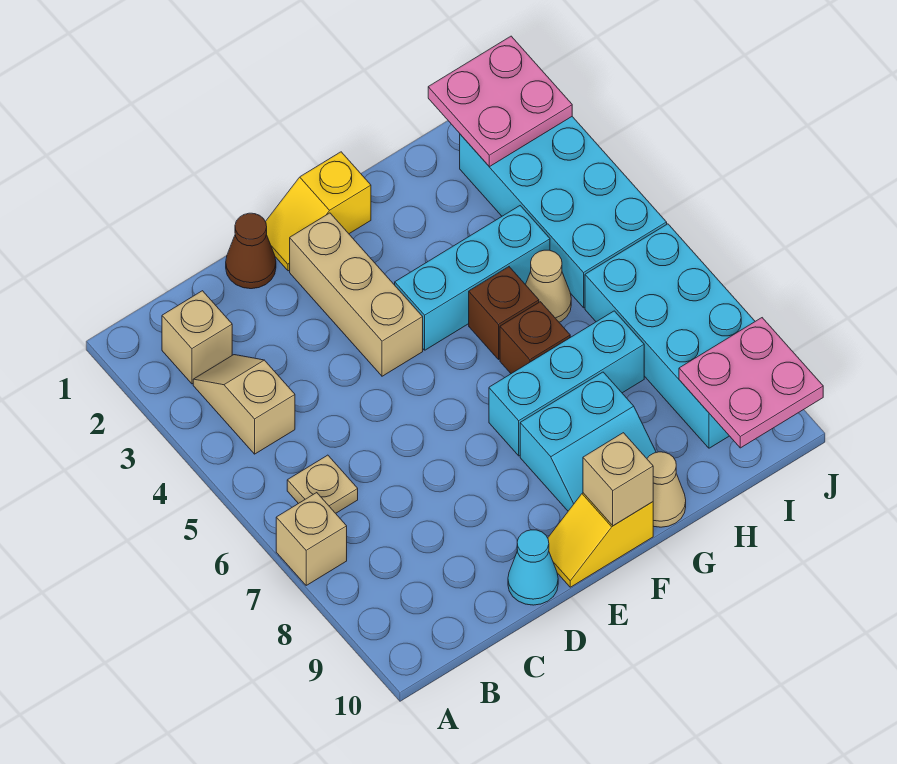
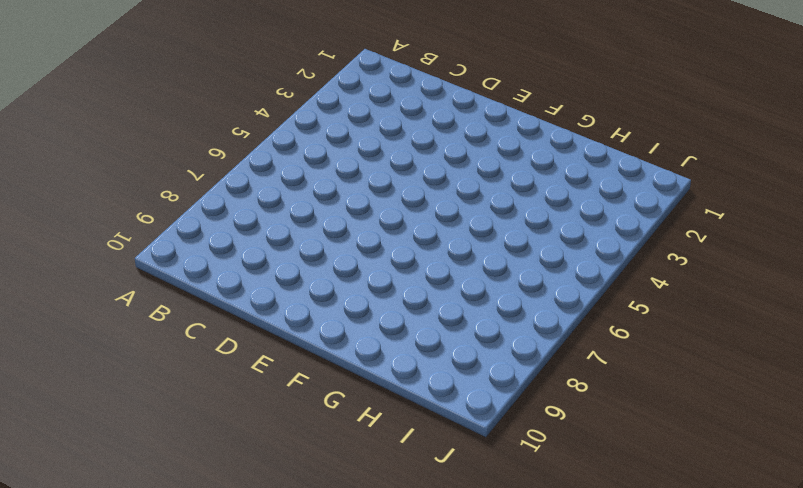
none -> tan brick A7 level 1
none -> tan brick B2 level 1
none -> tan slope B3:B4 level 1 top 4

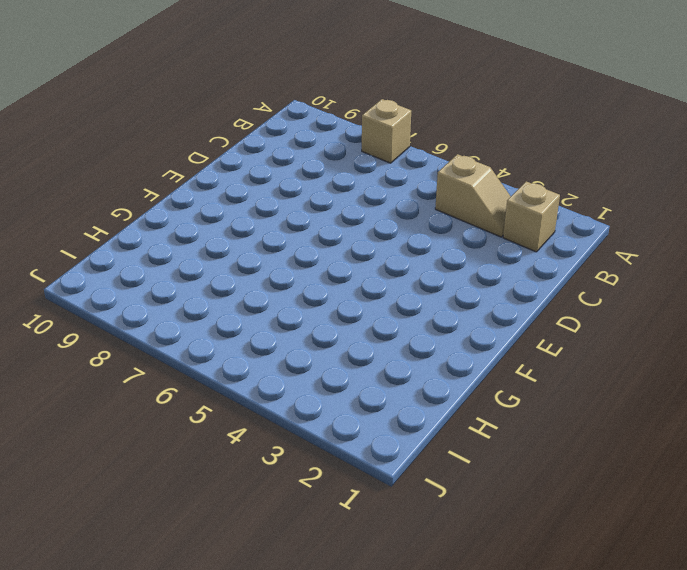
none -> tan plate B6 level 1
none -> brown cone D1 level 1
none -> cyan cone D10 level 1

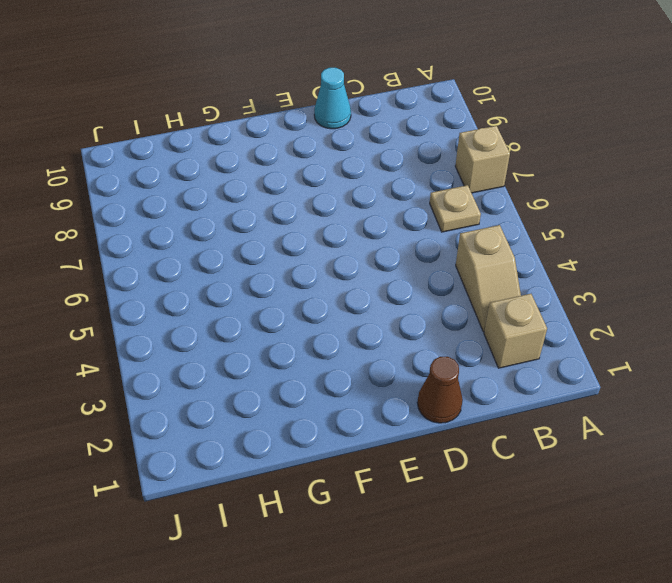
none -> yellow slope E1:F1 level 1 top F
none -> tan brick E2:E4 level 1
none -> yellow slope E10:F10 level 1 top F

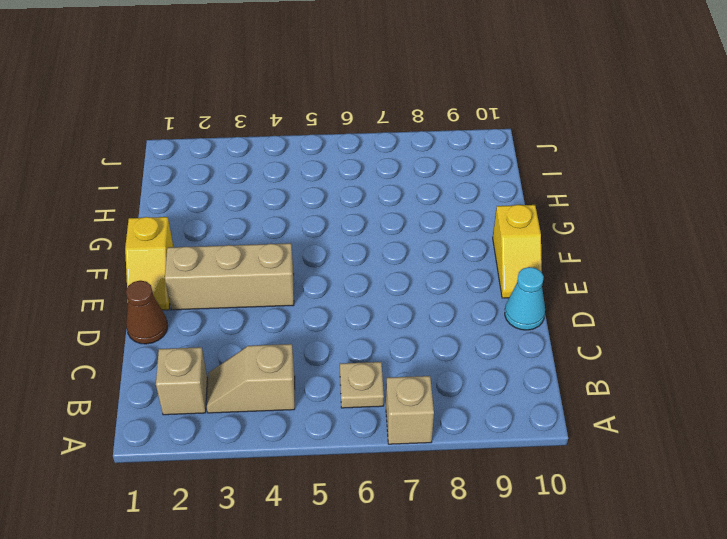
none -> cyan brick F4:H4 level 1
none -> cyan brick F7:H7 level 1
none -> cyan slope F8:G9 level 1 top 8

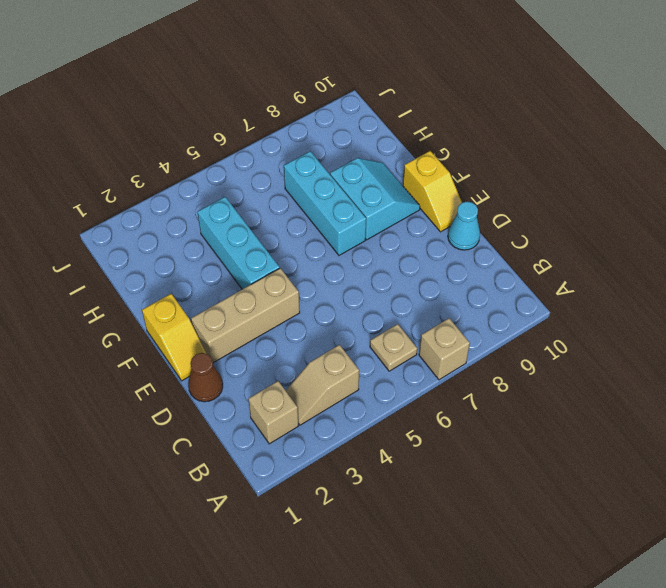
none -> brown brick G5 level 1
none -> brown brick G6 level 1
none -> tan cone G10 level 1

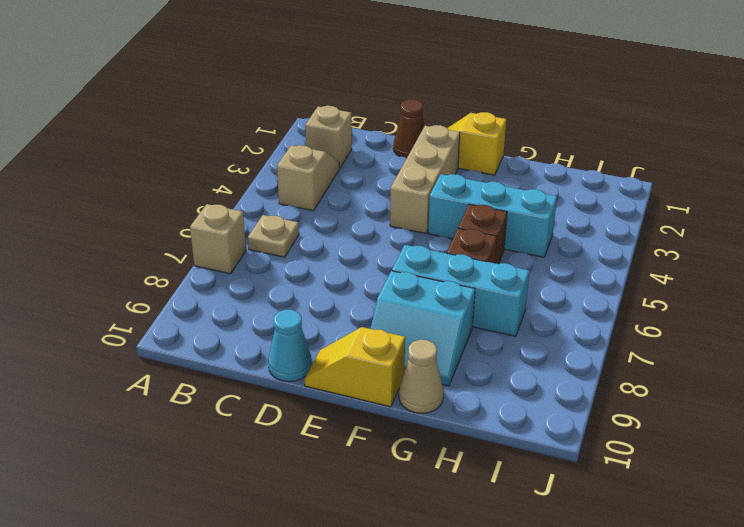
none -> tan cone H5 level 1
none -> cyan brick I2:J5 level 1
none -> cyan brick I6:J9 level 1

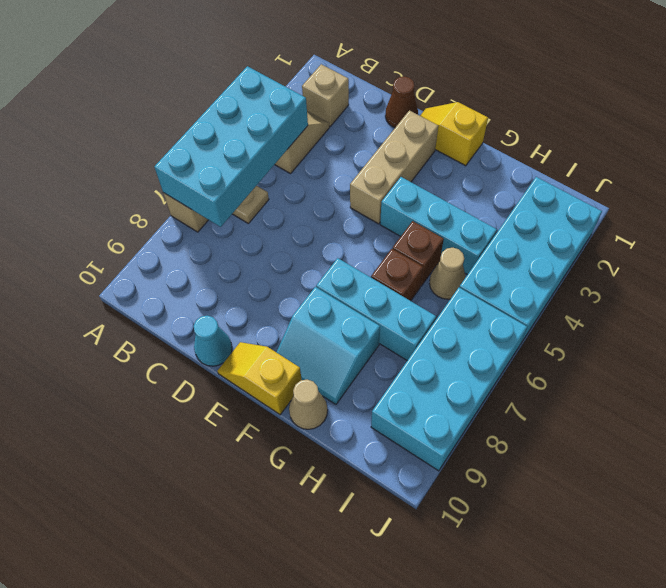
cyan brick A4:B7 level 2 -> none
none -> tan brick F10 level 2
none -> pink plate I1:J2 level 2
none -> pink plate I9:J10 level 2

